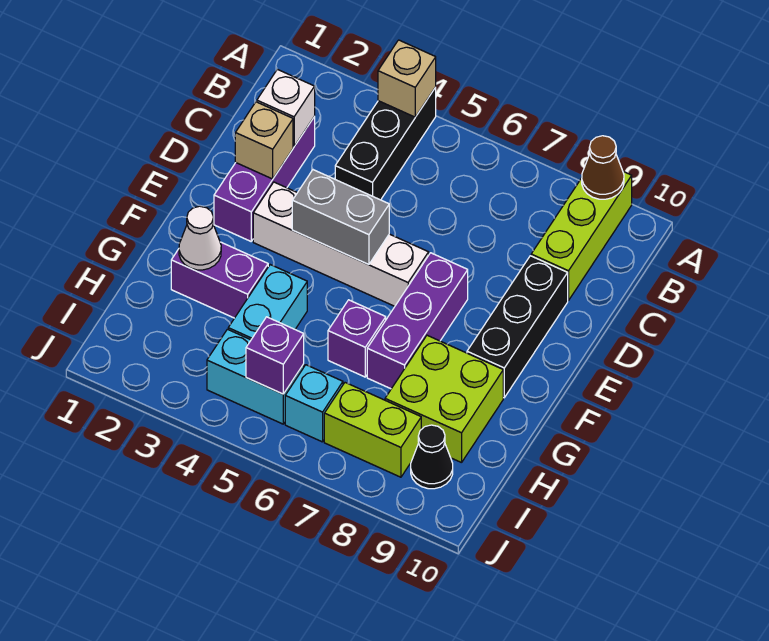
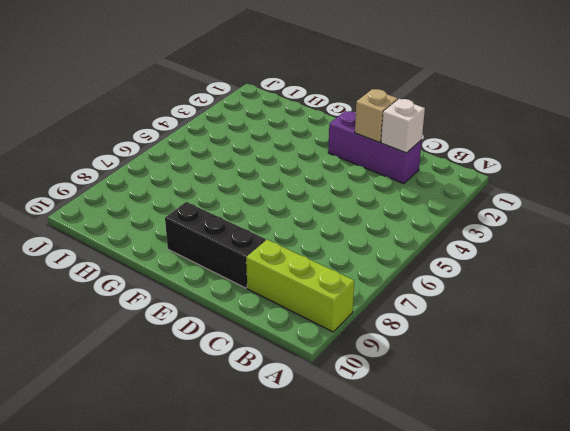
none -> black brick A4:C4 level 1
none -> white brick E3:E6 level 1
none -> purple brick E7:G7 level 1

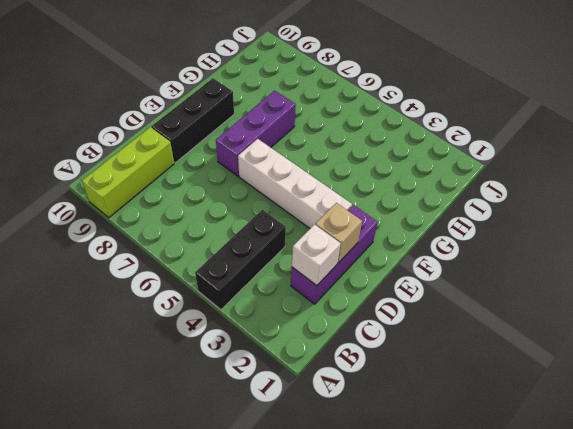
none -> purple brick G2:G3 level 1
none -> cyan brick G4:H4 level 1
none -> purple brick G6 level 1

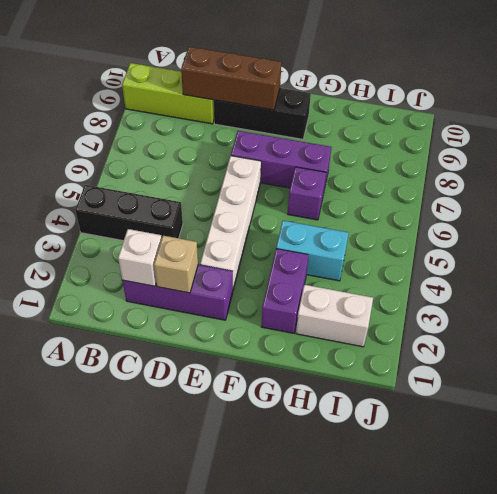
brown brick C9:E9 level 2 -> none
white brick H2:I2 level 1 -> none
none -> lime brick G8:H9 level 1
none -> cyan brick I4:I5 level 1
none -> cyan brick I6 level 1

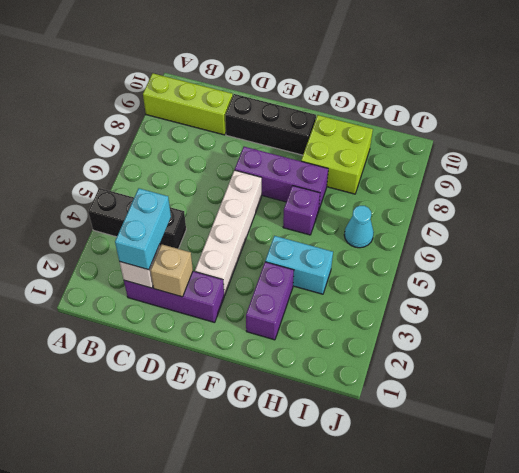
cyan brick C2:C3 level 3 -> cyan brick I4:I5 level 1
cyan cone I6 level 1 -> cyan brick I6 level 1
none -> lime brick I7:I8 level 1
none -> black cone I9 level 1
none -> tan brick A4 level 2

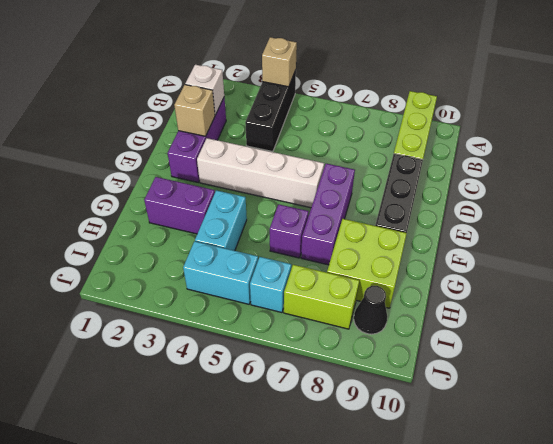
none -> brown cone A9 level 2
none -> grey brick E4:E5 level 2
none -> white cone G2 level 2

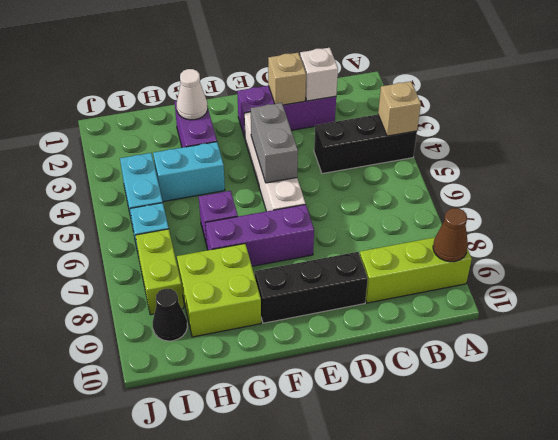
none -> purple brick I5 level 2

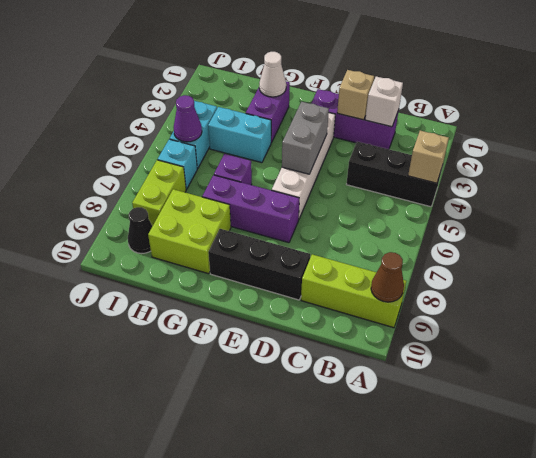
purple cone I5 level 2 -> purple brick I5 level 2

